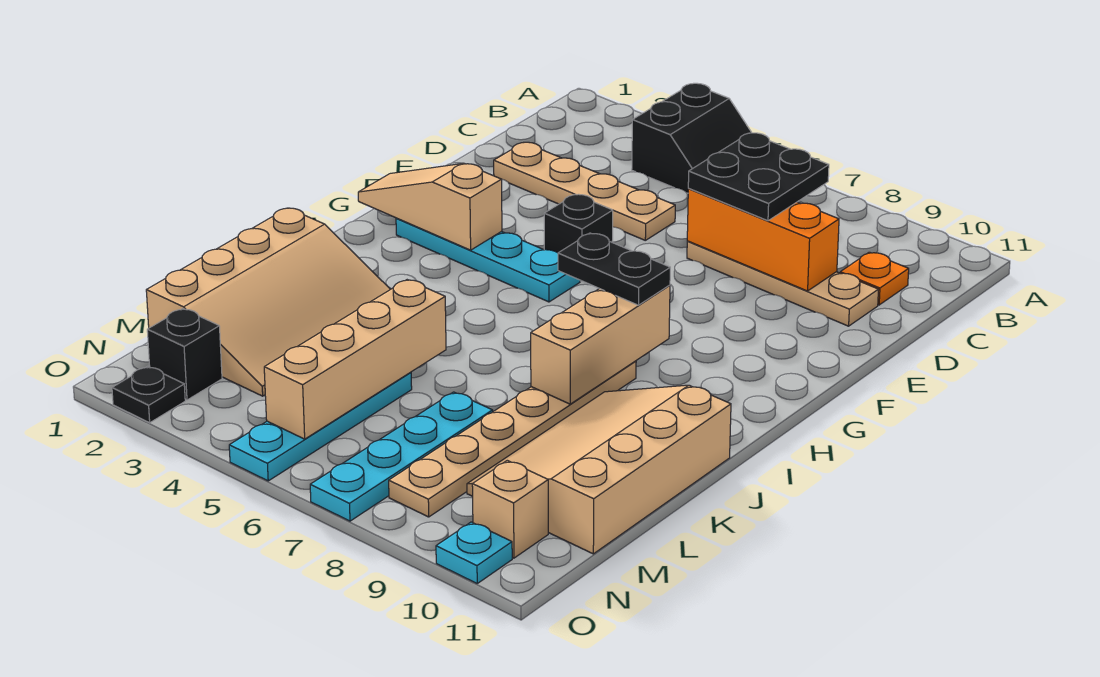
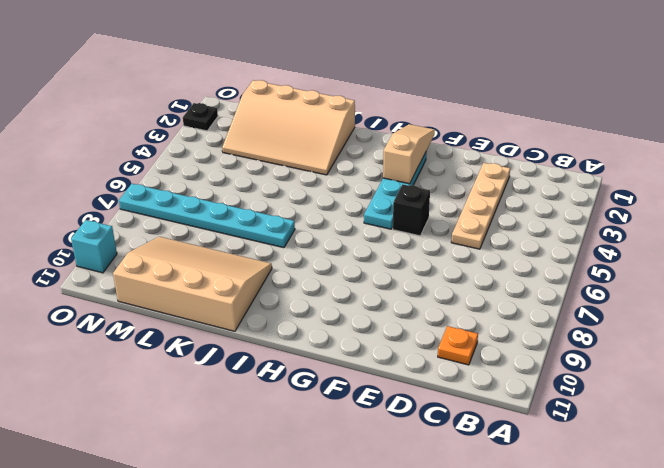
cyan plate J7:O7 level 1 -> cyan plate L7:O7 level 1
cyan brick O10 level 1 -> cyan plate O10 level 1
none -> black slope A4:B5 level 1 top 4
none -> tan plate D7:D10 level 1
none -> tan plate I8:N8 level 1

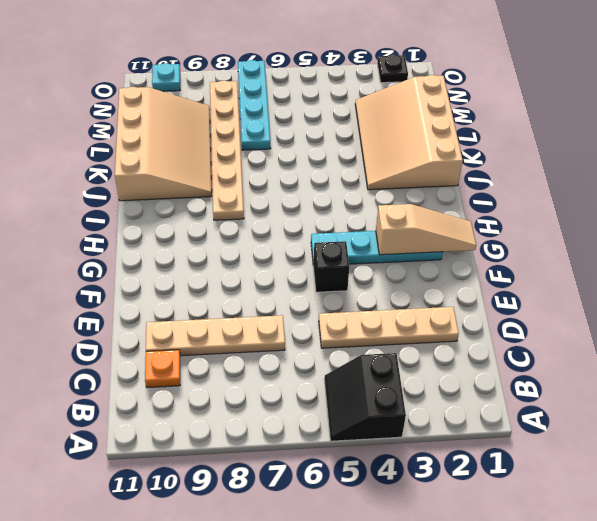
none -> cyan plate L5:O5 level 1
none -> black brick N2 level 1
none -> tan brick N10 level 1

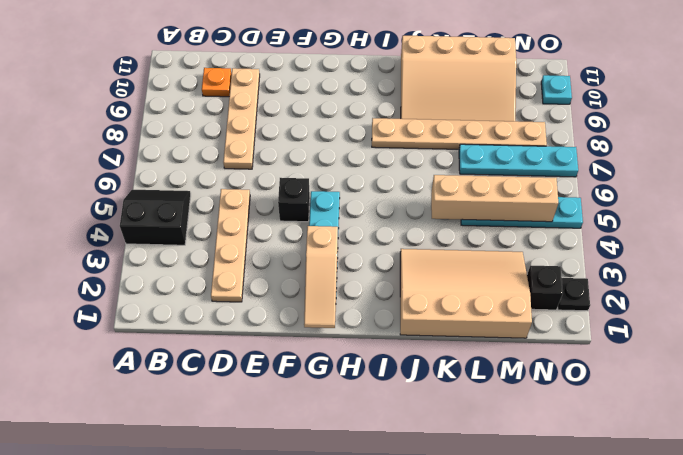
none -> tan brick N10 level 1
none -> orange brick D7:D9 level 2
none -> tan brick H8:J8 level 2

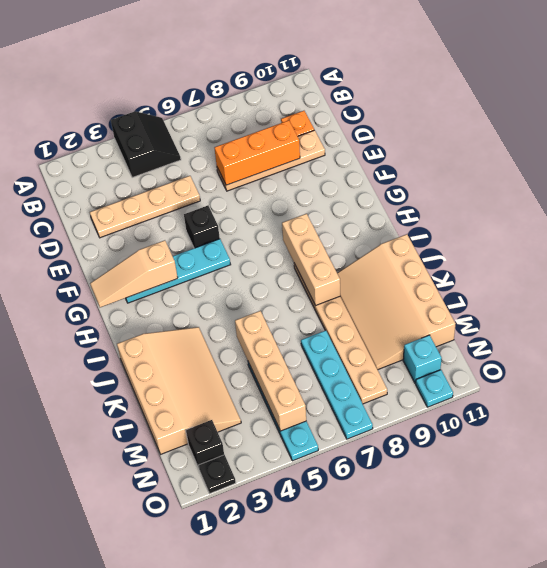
cyan brick N10 level 1 -> tan brick N10 level 1
none -> black plate C7:D8 level 3
none -> black plate H7:H8 level 3

